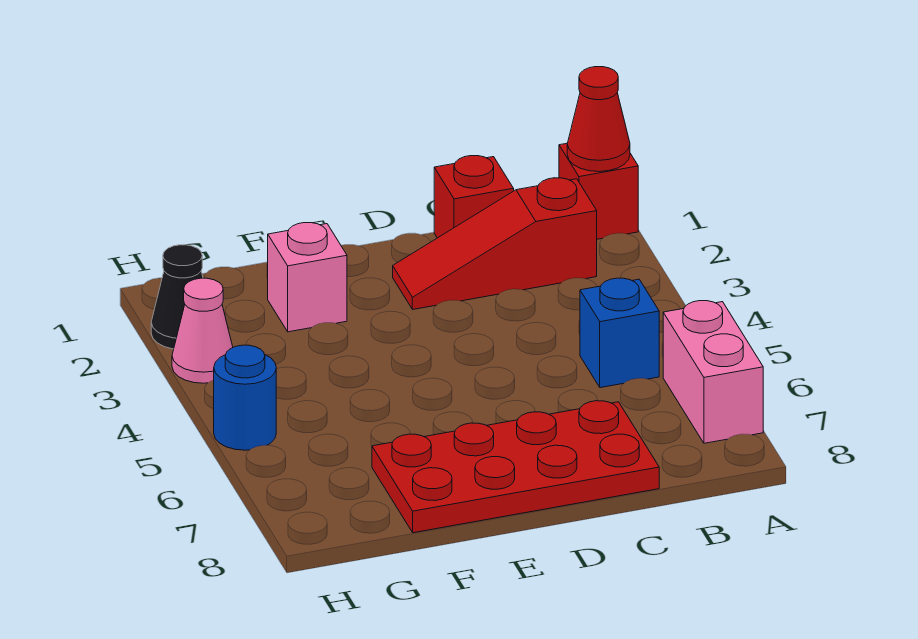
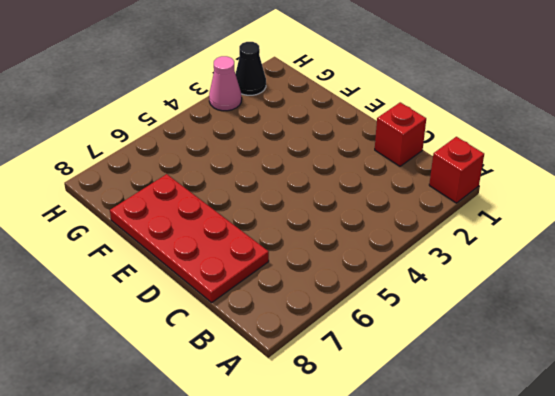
none -> pink brick A6:A7 level 1
none -> red slope B2:D2 level 1 top B

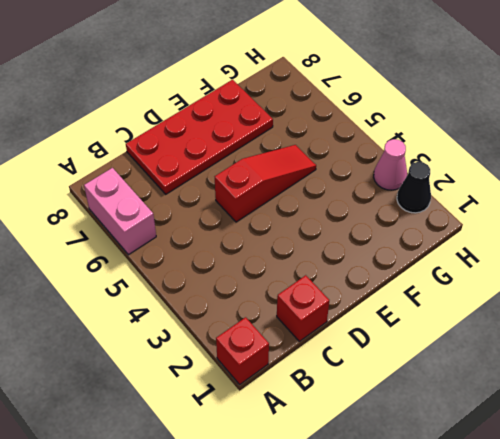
red slope D5:F5 level 1 top D -> red slope B2:D2 level 1 top B
none -> blue brick B5 level 1
none -> pink brick F2 level 1

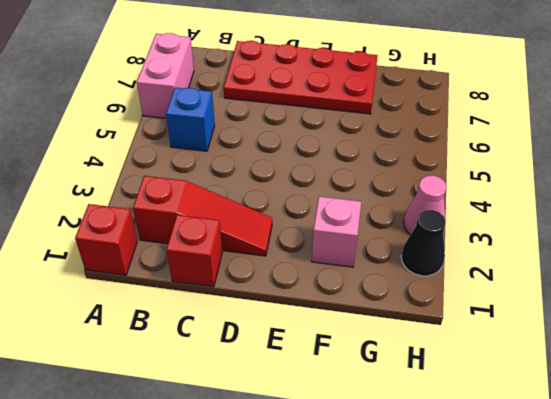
none -> blue round brick H5 level 1
none -> red cone A1 level 2

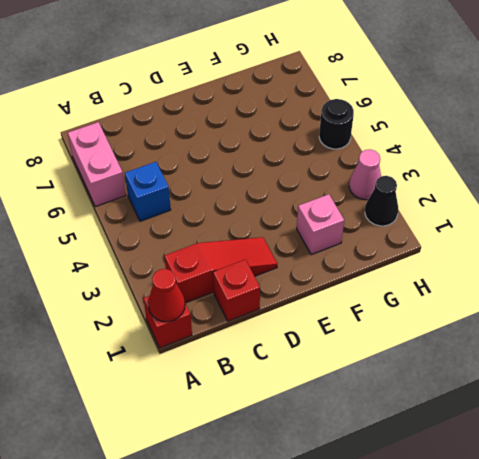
black round brick H5 level 1 -> blue round brick H5 level 1
none -> red plate C7:F8 level 1

